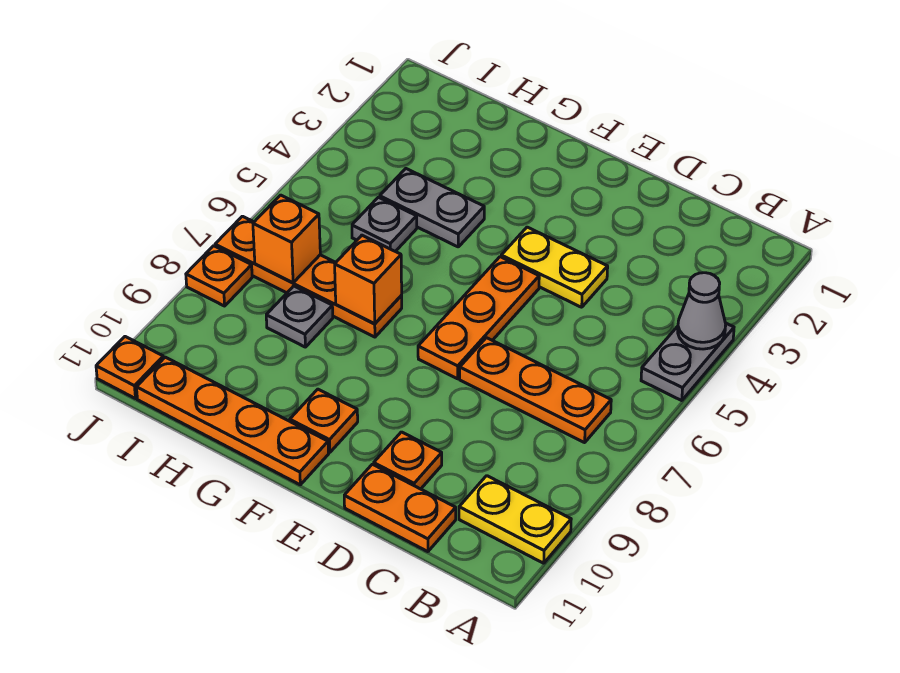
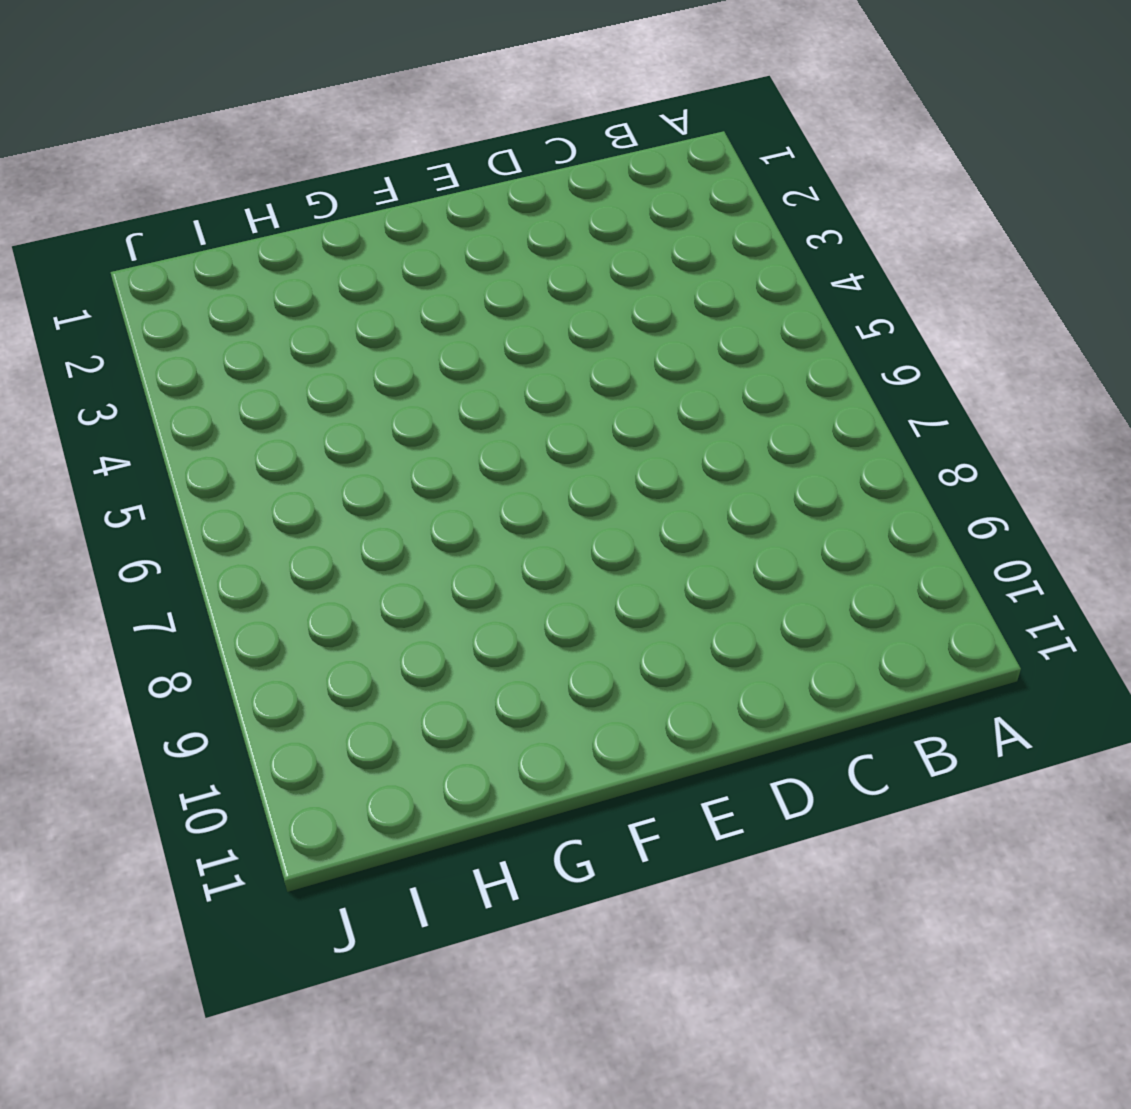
none -> grey plate A4:A5 level 1
none -> yellow plate A10:B10 level 1
none -> orange plate B7:D7 level 1

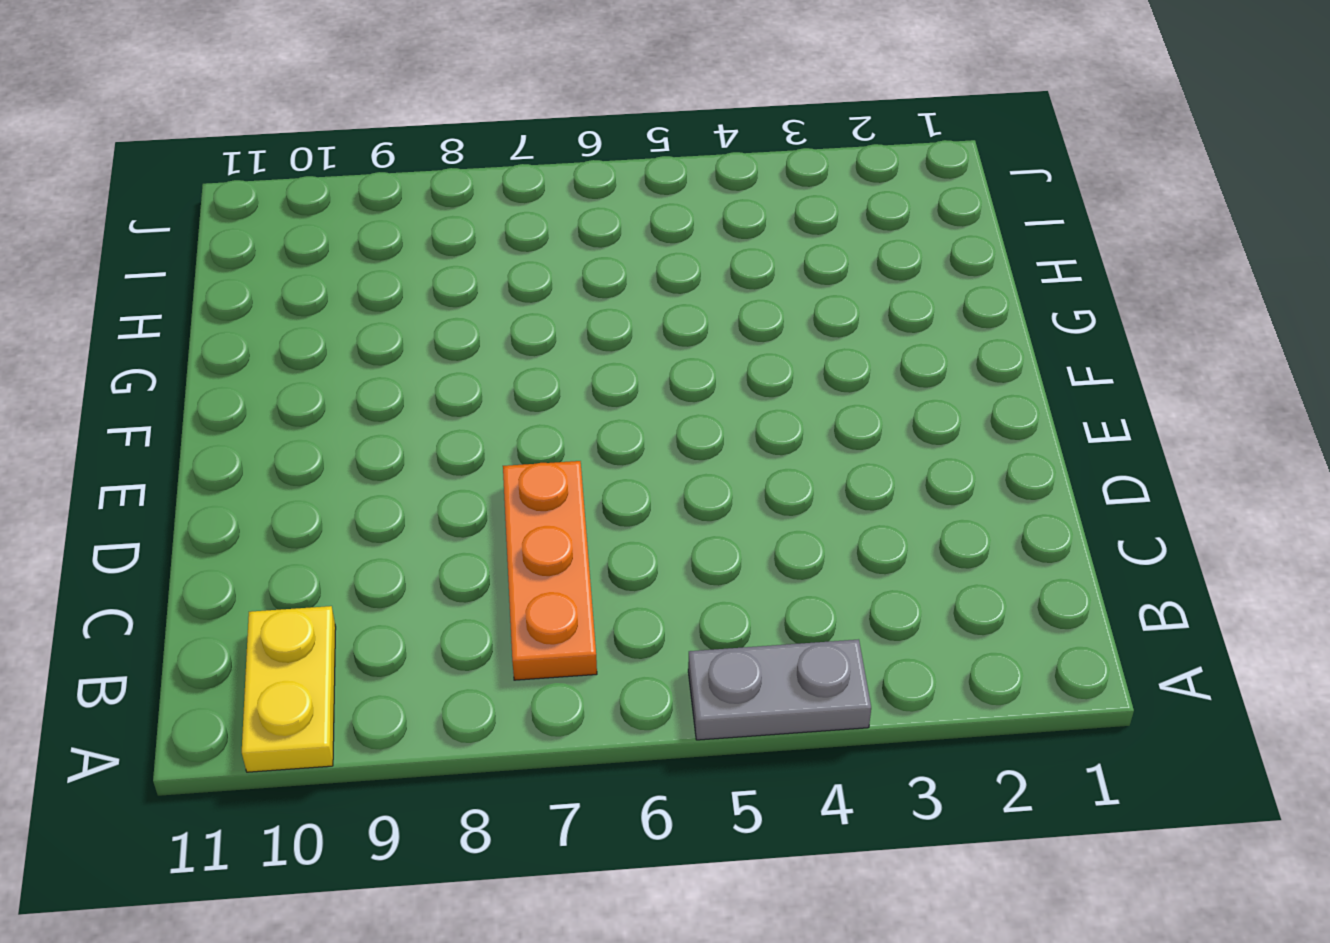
none -> orange plate C11:D11 level 1
none -> yellow plate D4:E4 level 1
none -> orange plate D10 level 1

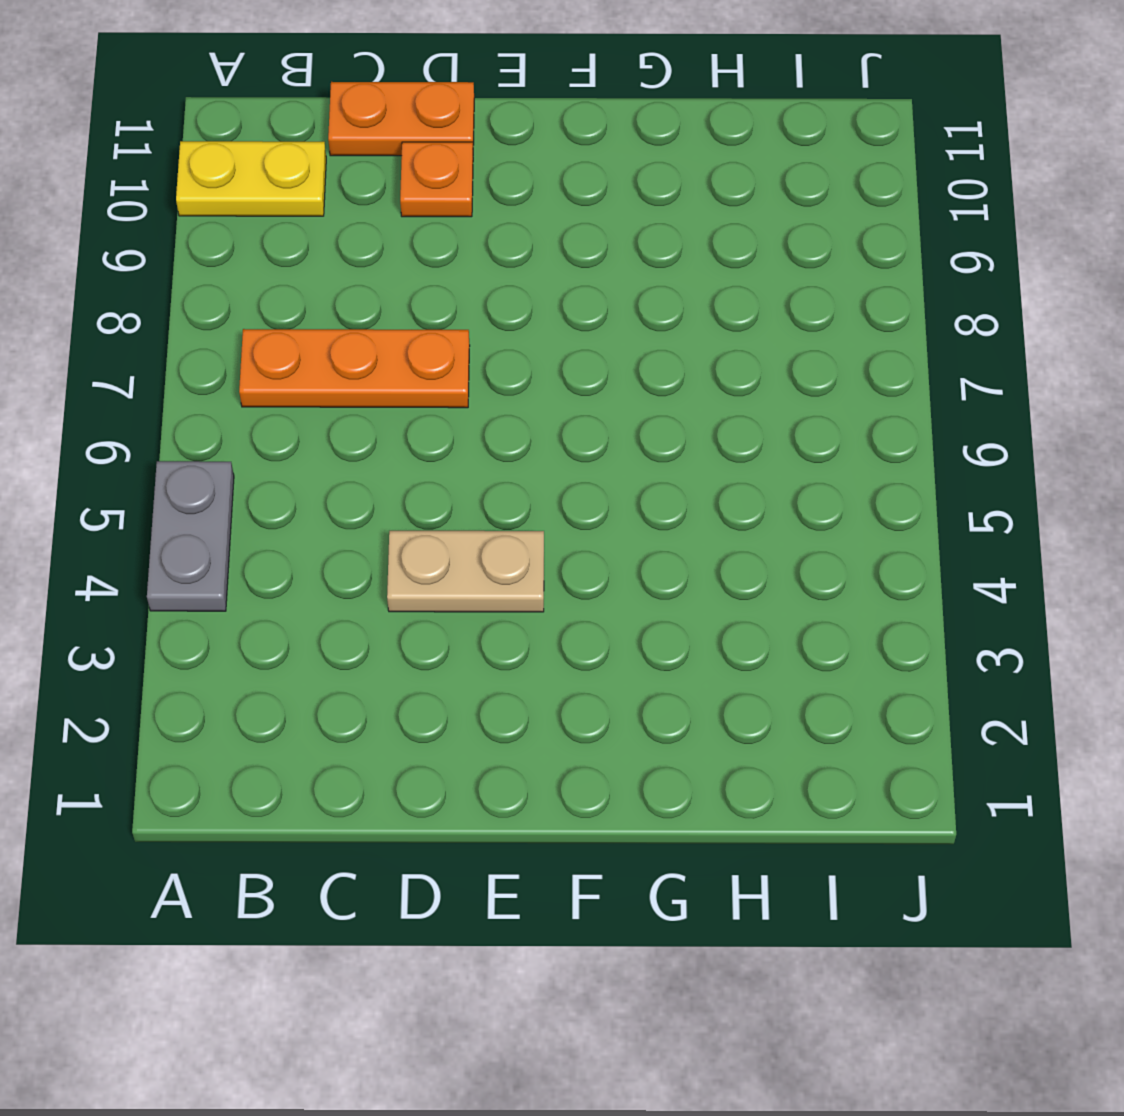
tan plate D4:E4 level 1 -> yellow plate D4:E4 level 1
none -> orange plate E5:E7 level 1
none -> orange plate F10 level 1
none -> orange plate F11:I11 level 1

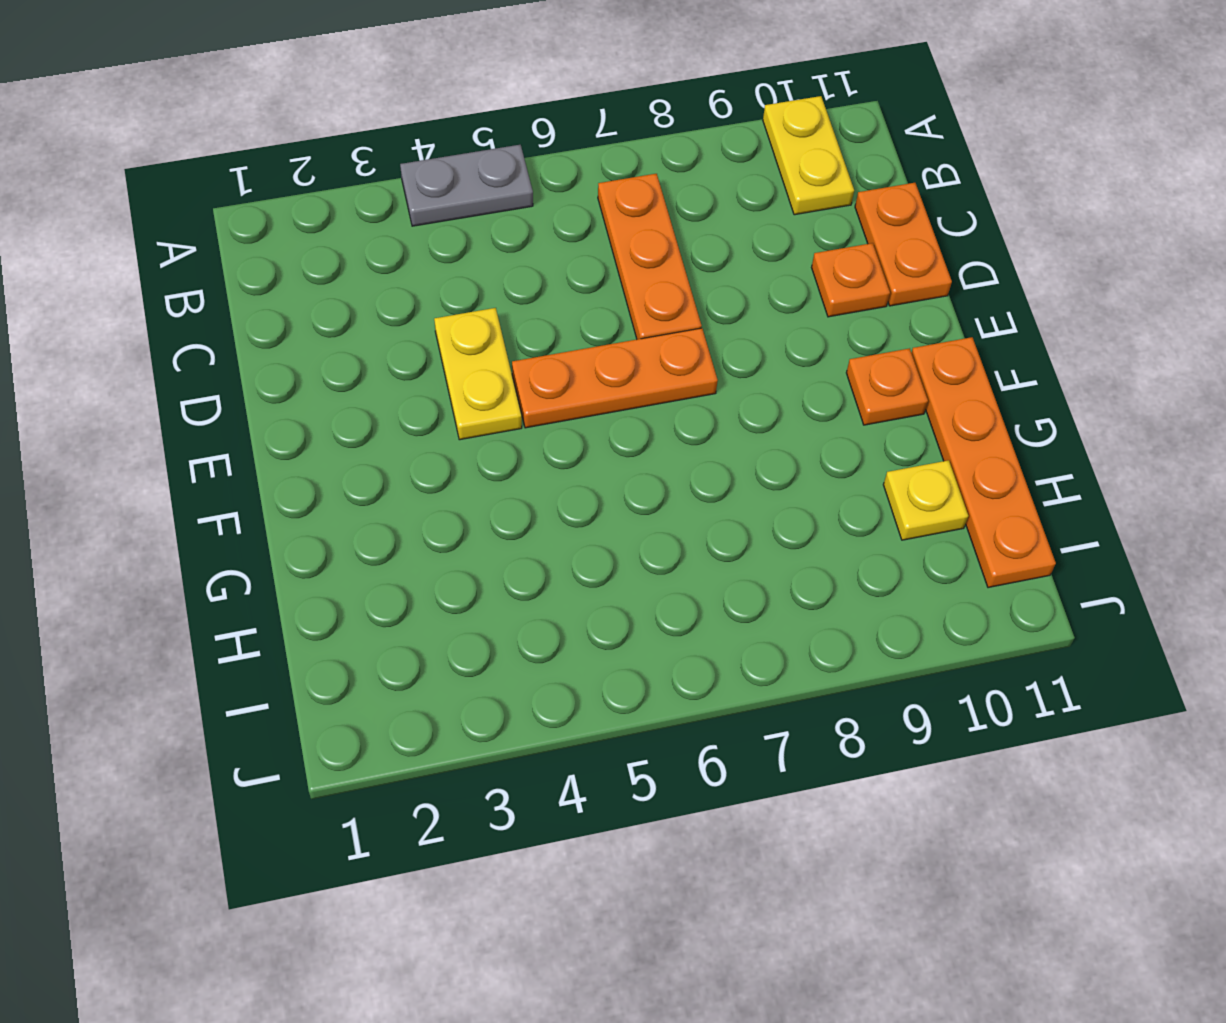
yellow plate H10 level 1 -> none
none -> grey plate G4:H4 level 1
none -> orange plate G7:J7 level 1
none -> grey plate H5 level 1

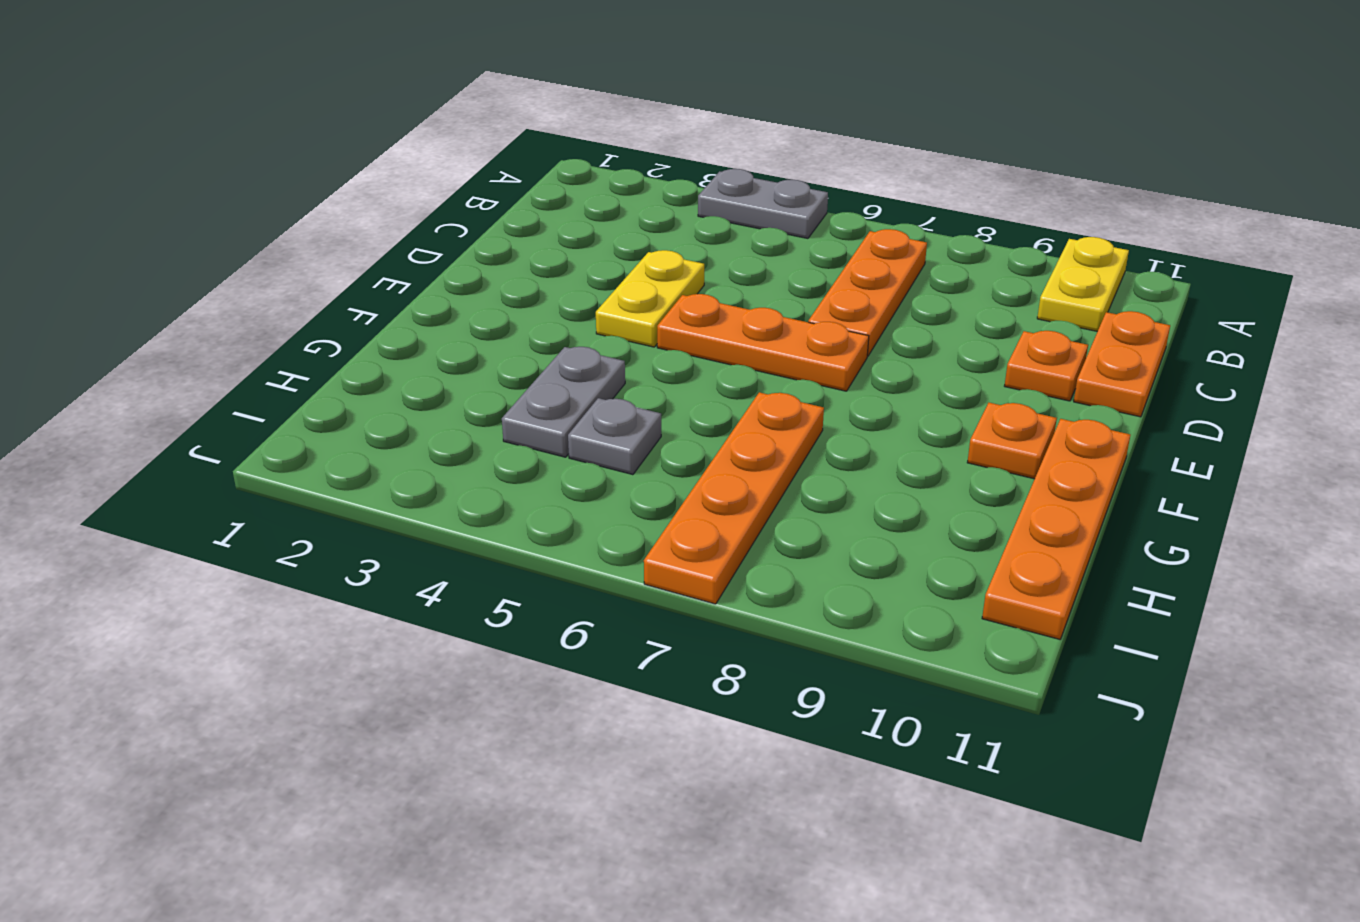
none -> grey plate H8 level 1
none -> orange plate J8 level 1
none -> orange plate J11 level 1

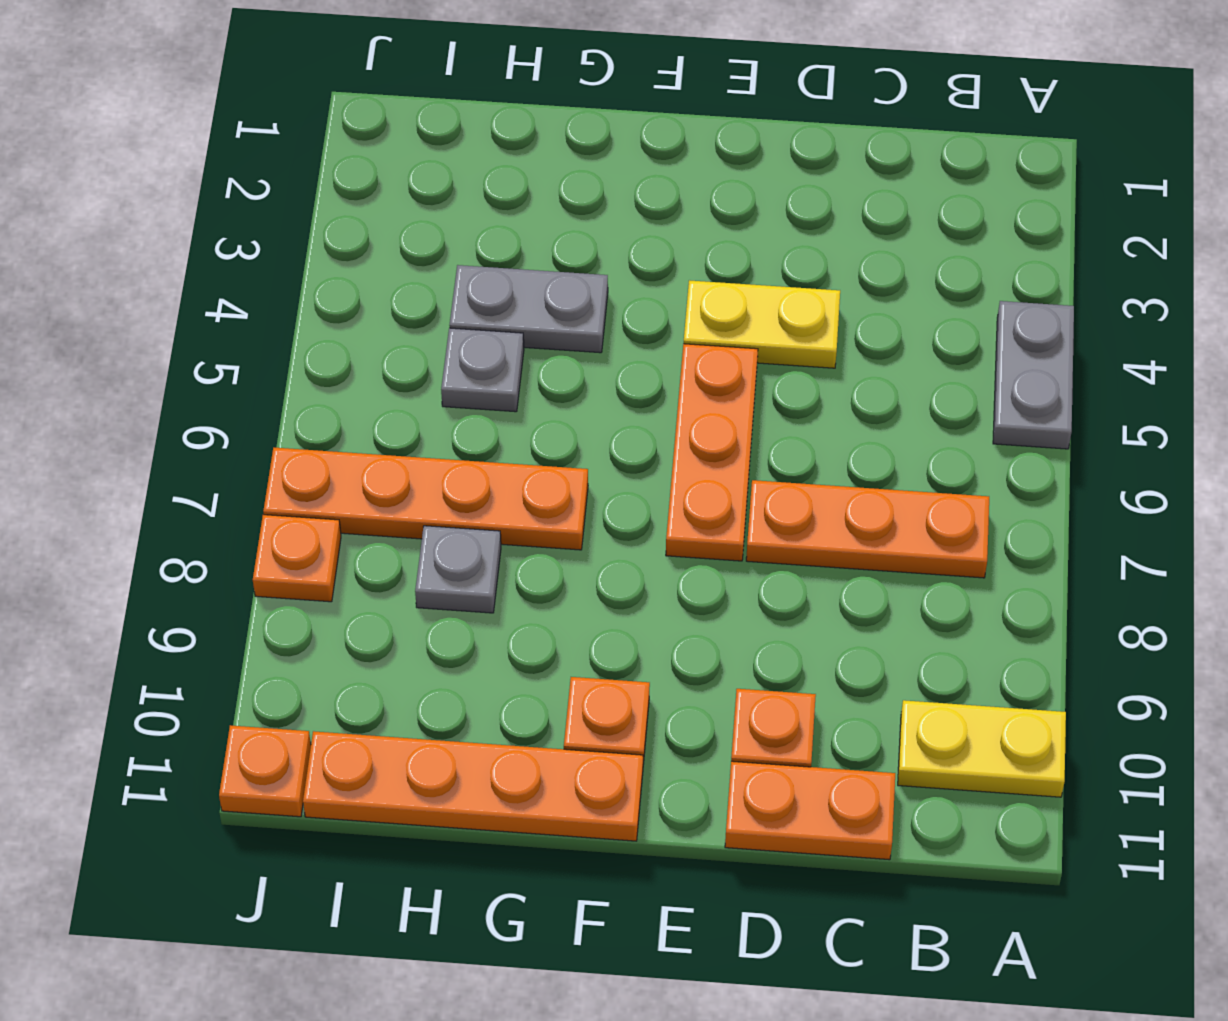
none -> grey cone A4 level 2
none -> orange brick G7 level 2
none -> orange brick I7 level 2

